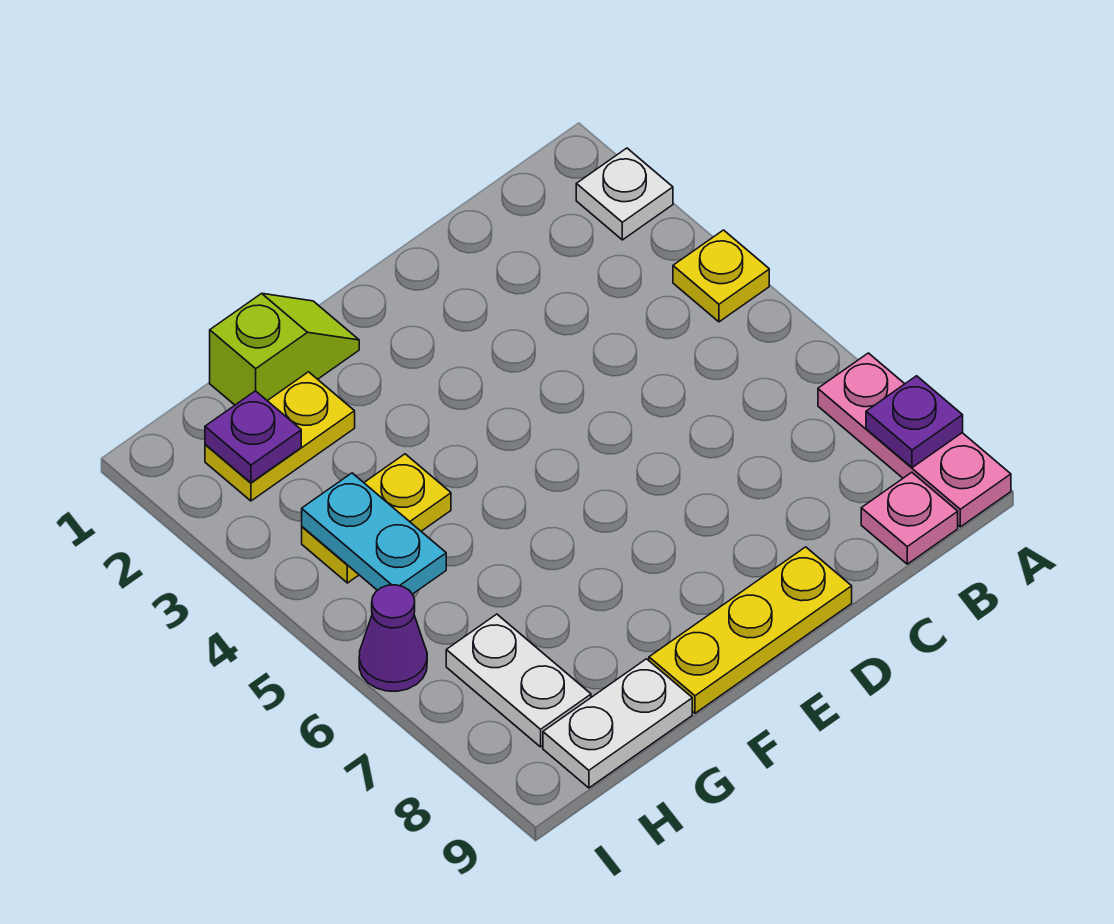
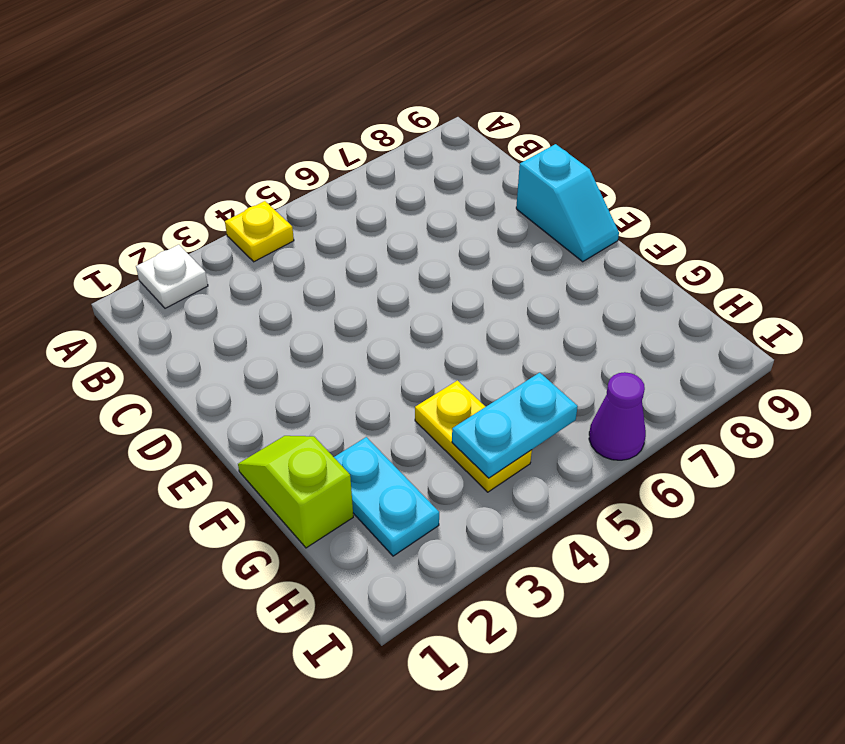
cyan slope D9:E9 level 1 top D -> yellow plate D9:F9 level 1
cyan plate G2:H2 level 1 -> yellow plate G2:H2 level 1
none -> pink plate A7:A9 level 1
none -> pink plate B9 level 1
none -> white plate G9:H9 level 1

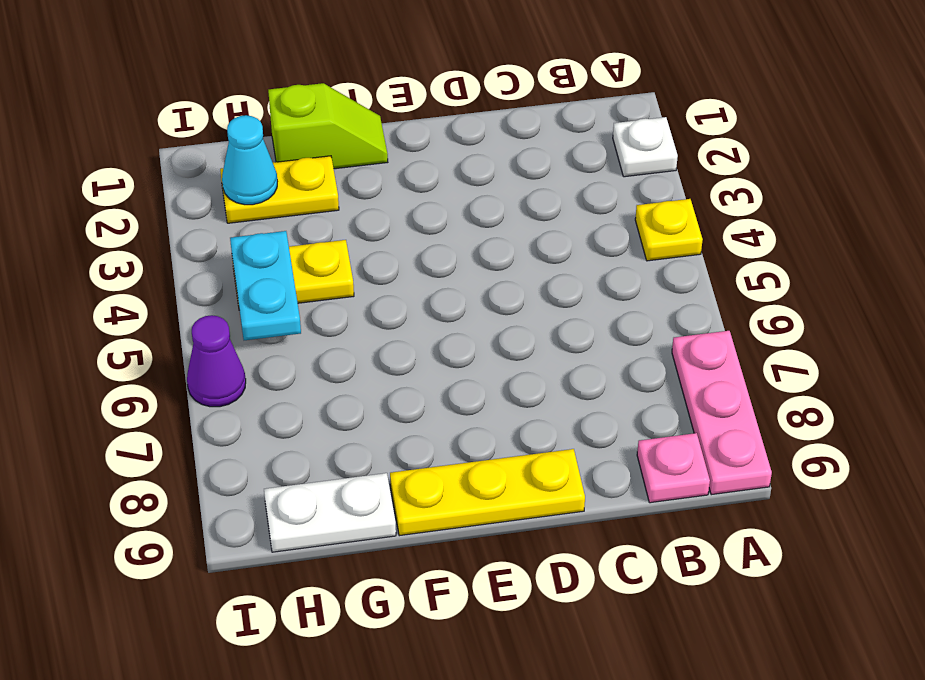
cyan cone H2 level 2 -> purple plate H2 level 2
none -> white plate H7:H8 level 1
none -> purple plate A8 level 2

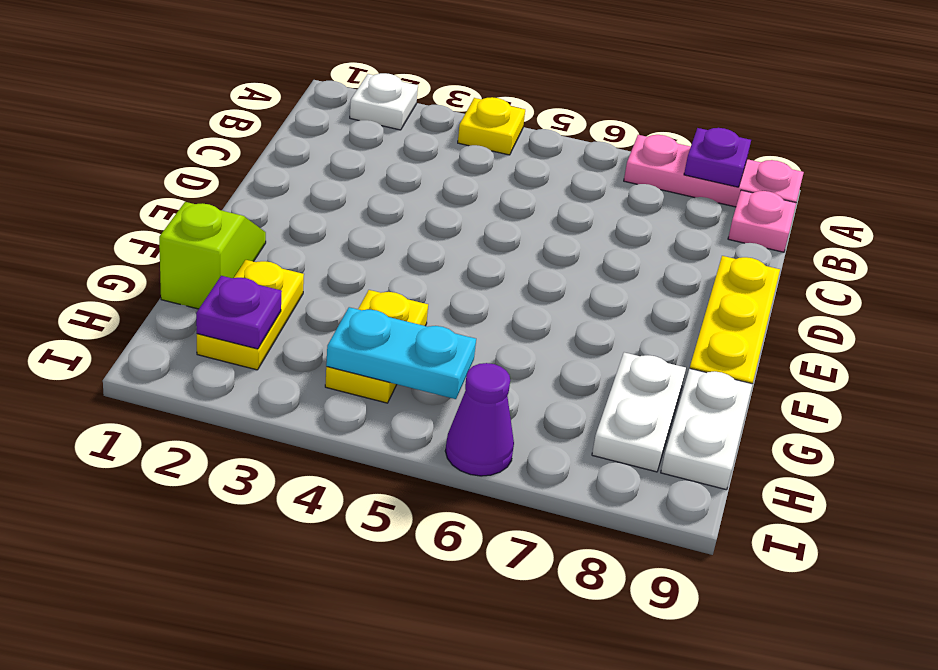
white plate G8:H8 level 1 -> white plate H7:H8 level 1

